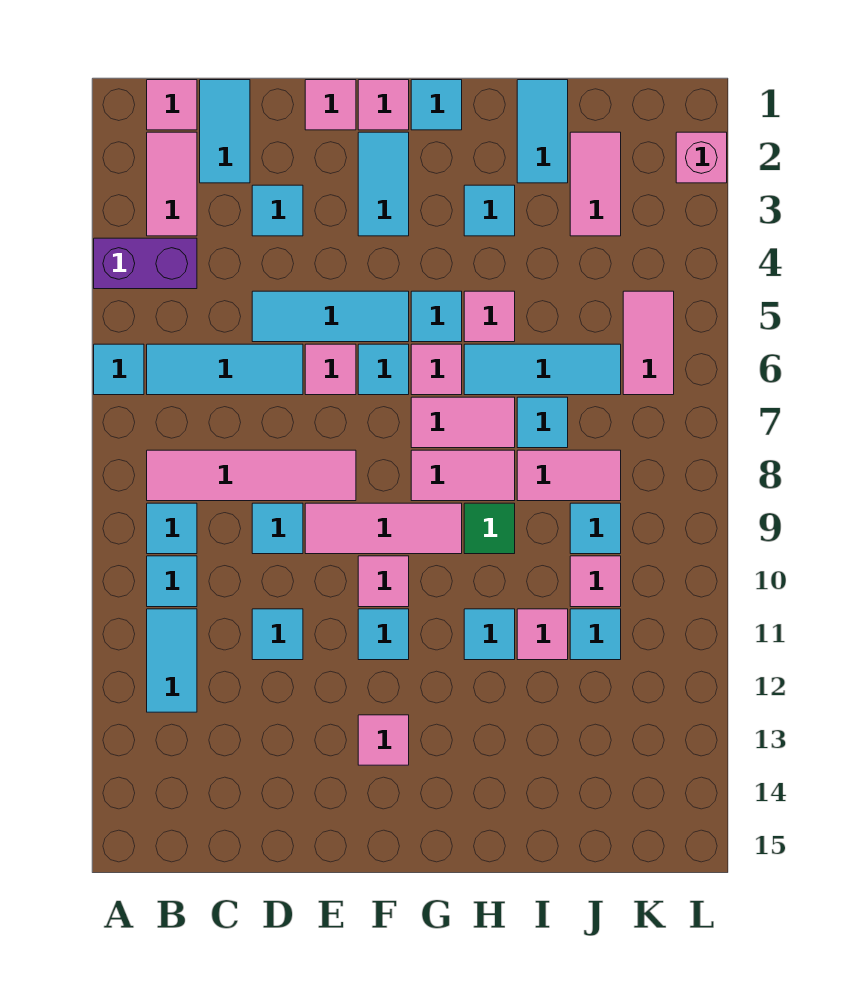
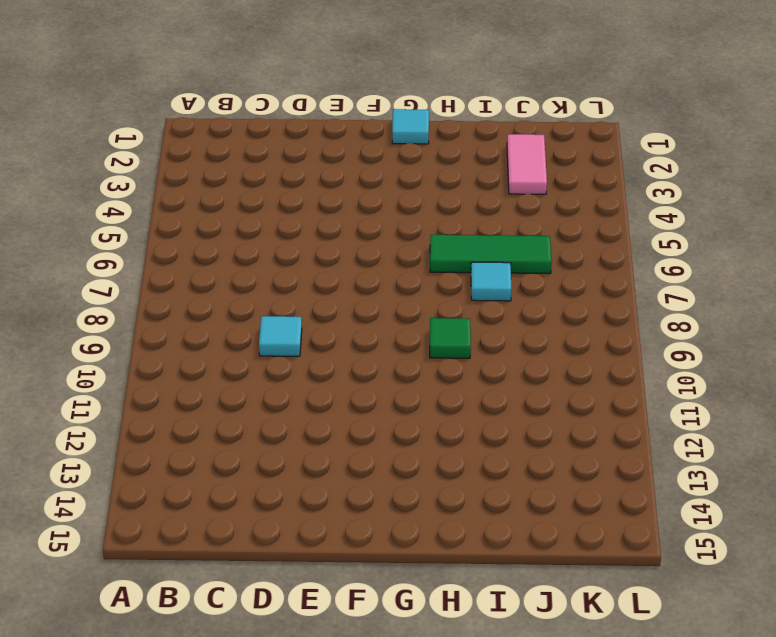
green tile H6:J6 level 1 -> cyan tile H6:J6 level 1
none -> purple brick A4:B4 level 1
none -> cyan tile A6 level 1
none -> pink tile B1 level 1
none -> pink tile B2:B3 level 1

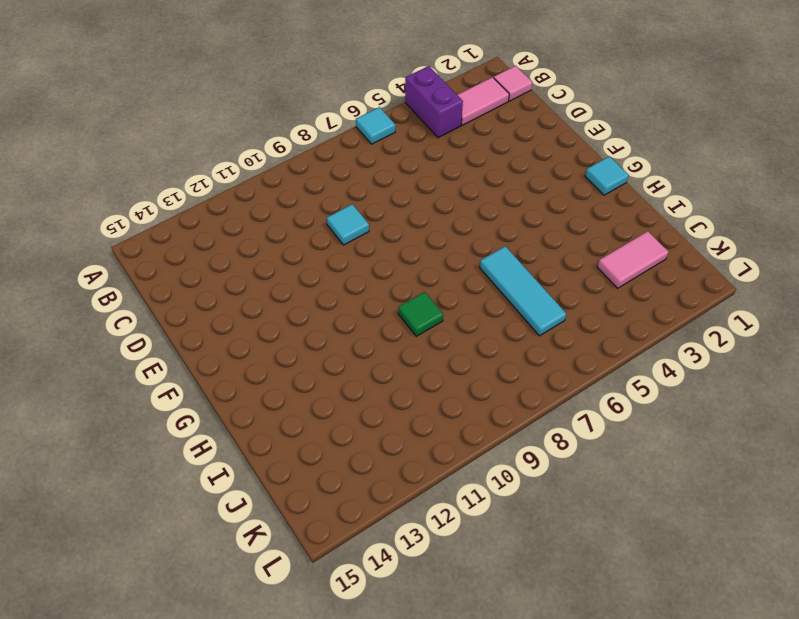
none -> cyan tile B6:D6 level 1
none -> pink tile B8:E8 level 1
none -> cyan tile B9 level 1
none -> cyan tile B10 level 1

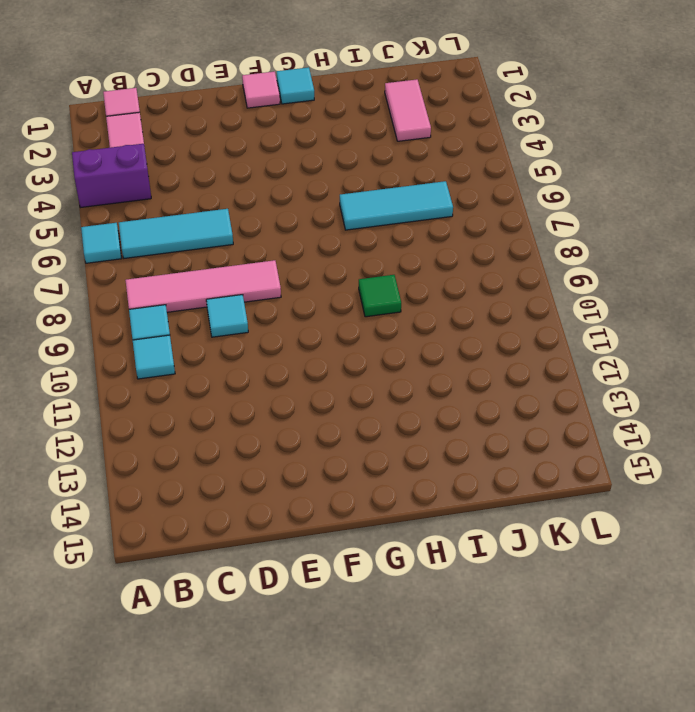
none -> cyan tile B11:B12 level 1
none -> cyan tile C1:C2 level 1
none -> cyan tile D3 level 1
none -> cyan tile D5:F5 level 1

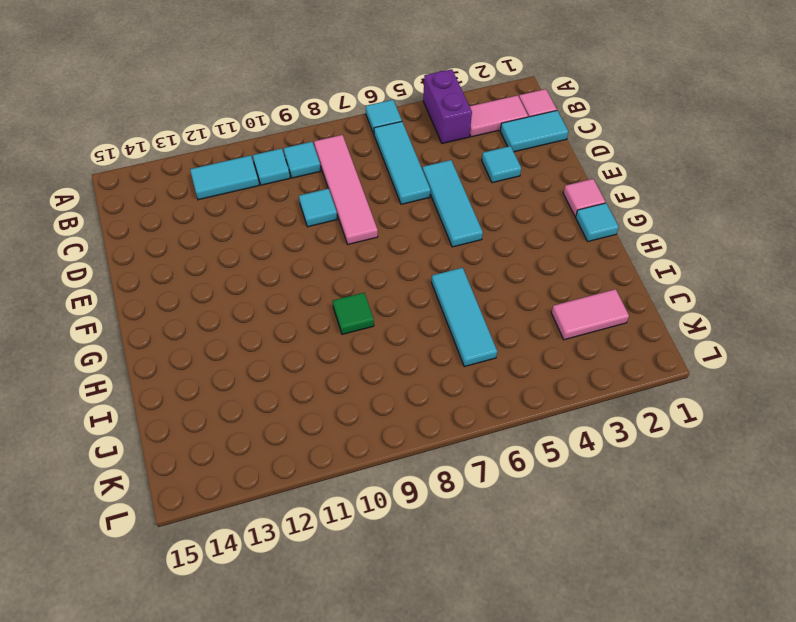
none -> cyan tile D11 level 1
none -> pink tile E1 level 1
none -> pink tile E6 level 1
none -> pink tile E9:G9 level 1

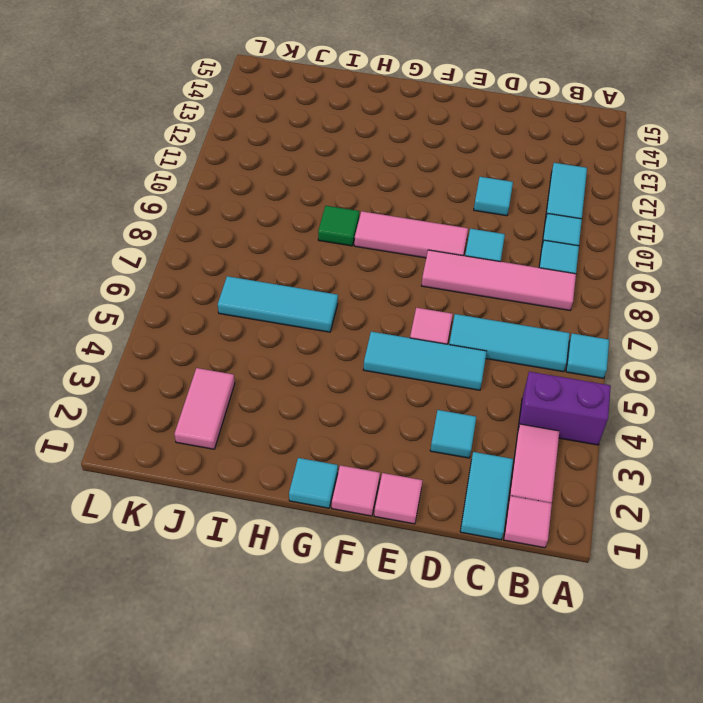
none -> cyan tile F2:F3 level 1
none -> cyan tile F6 level 1
none -> pink tile F10 level 1
none -> cyan tile F11 level 1

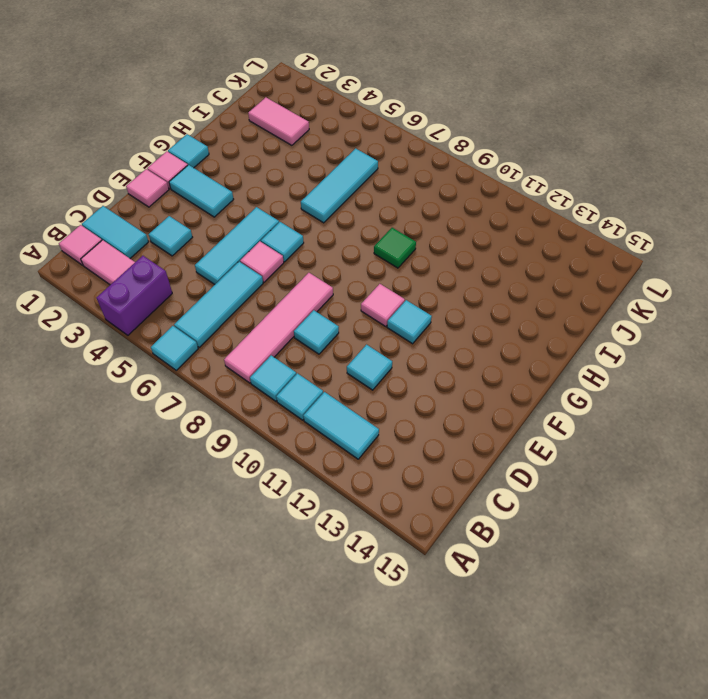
none -> pink tile E9:G9 level 1
none -> pink tile F13 level 1
none -> cyan tile G5 level 1
none -> pink tile G6 level 1

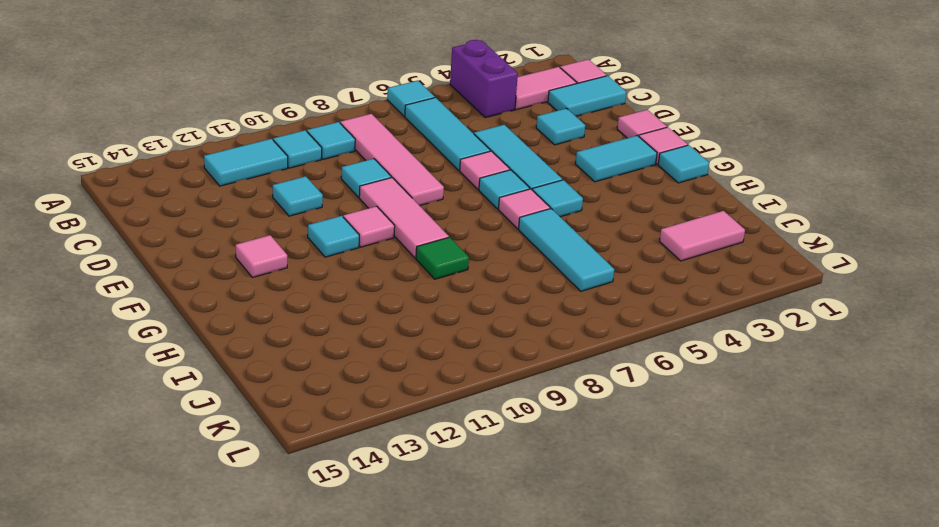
none -> pink tile G7:H7 level 1
none -> pink tile G8:H8 level 1
none -> cyan tile H3 level 1
none -> pink tile H5 level 1

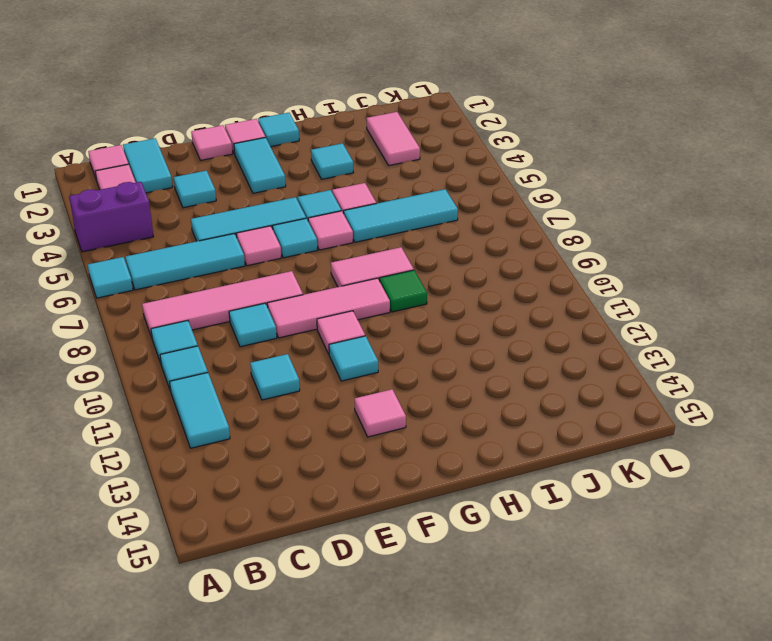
none -> pink tile G7:H7 level 1
none -> cyan tile H11 level 1
none -> cyan tile I1:I2 level 1
none -> cyan tile I7 level 1

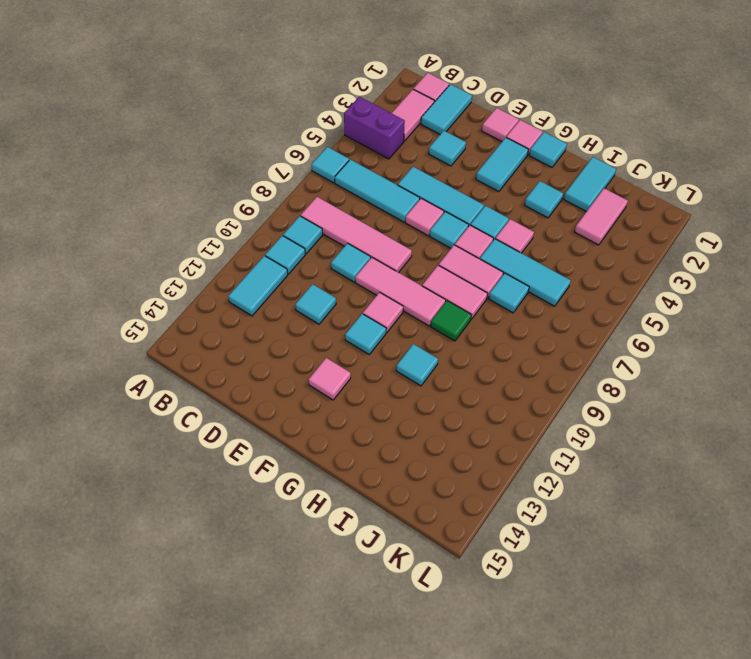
none -> pink tile I8:J8 level 1
none -> pink tile I11 level 1
none -> cyan tile J9 level 1
none -> pink tile J10 level 1

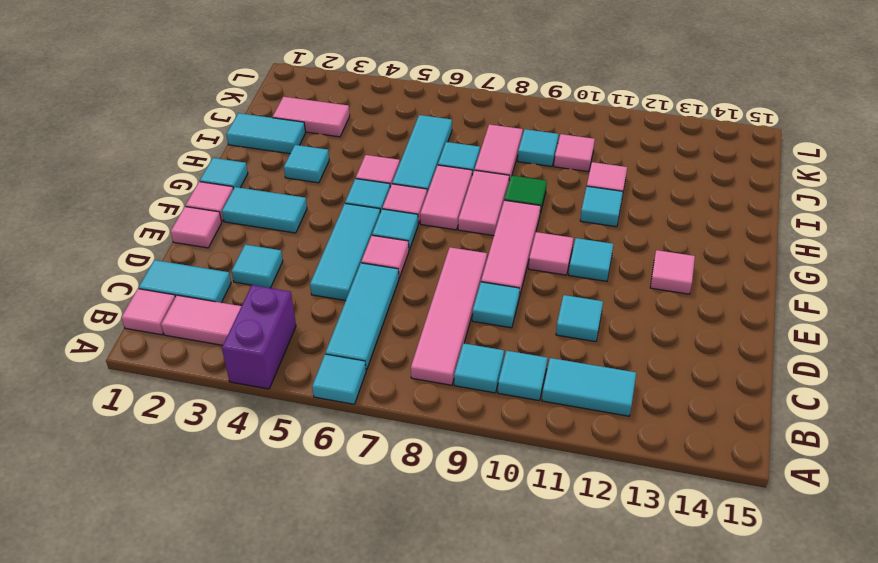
none -> cyan tile J11 level 1
none -> pink tile K5:K6 level 1
none -> pink brick L2 level 1

